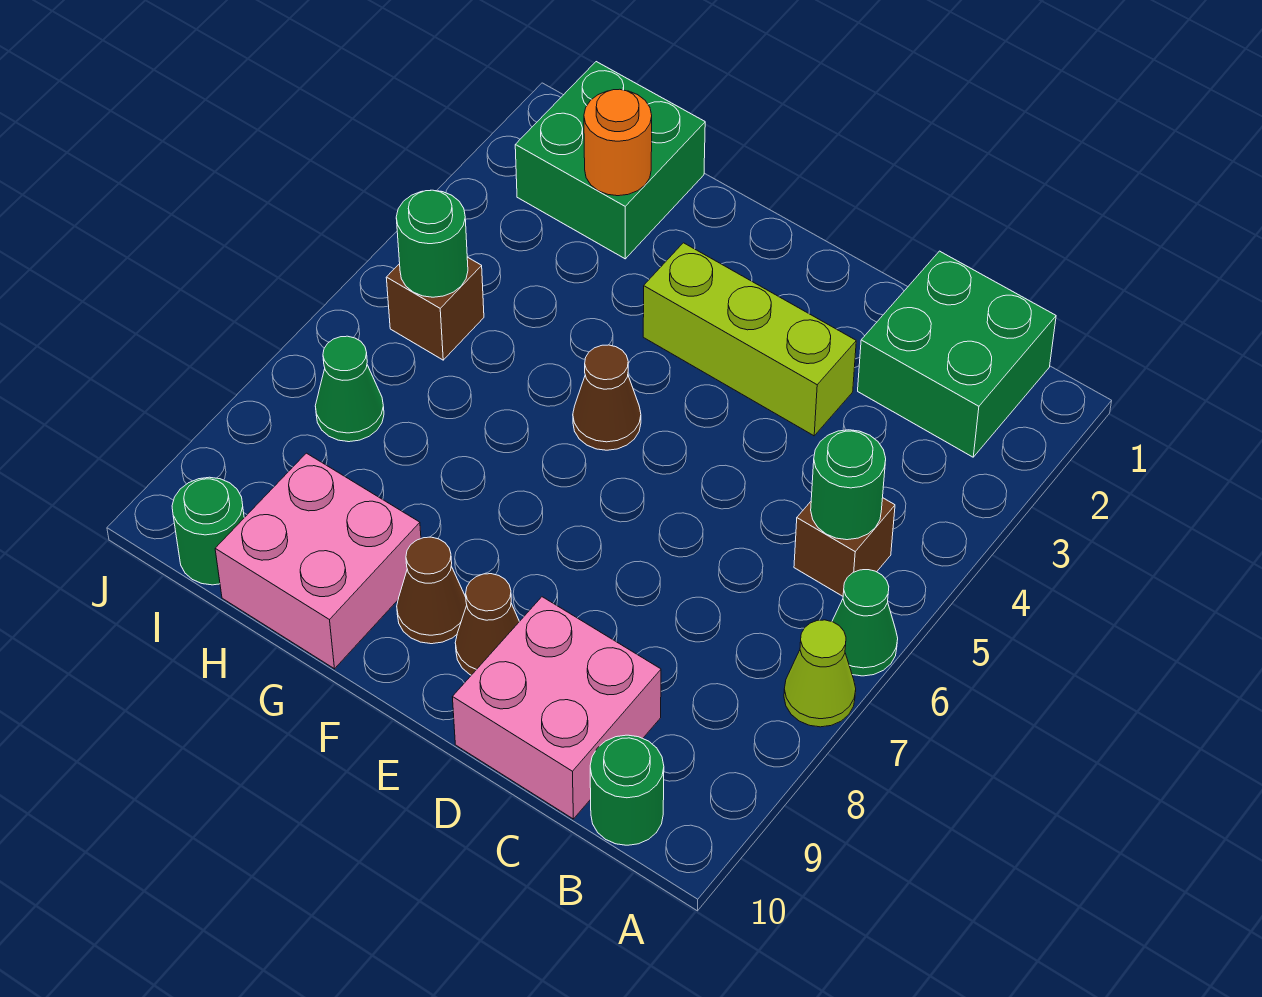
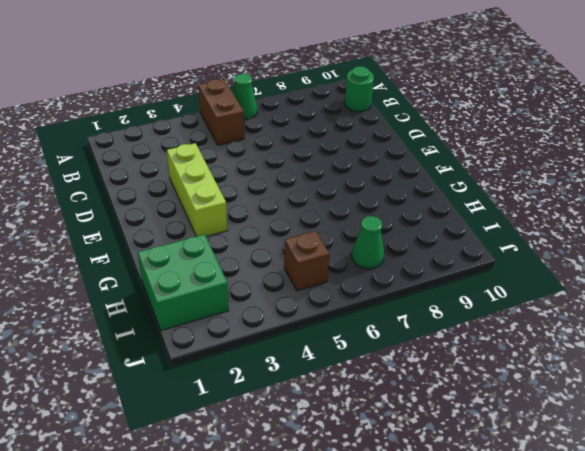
brown brick A5:B5 level 1 -> brown brick B5 level 1
none -> lime cone A7 level 1
none -> green brick B1:C2 level 1
none -> pink brick C9:D10 level 1

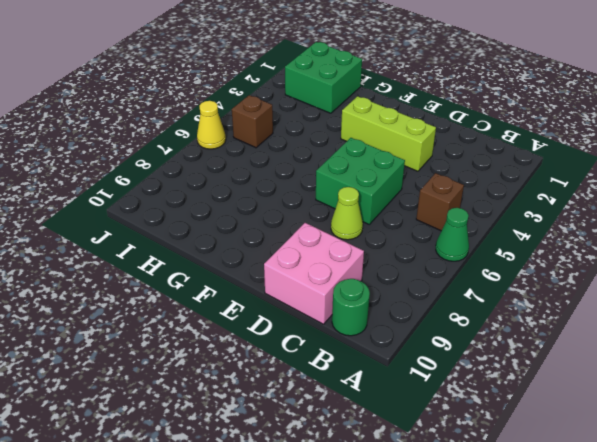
green brick D5:E6 level 1 -> green brick B1:C2 level 1
lime cone D7 level 1 -> lime cone A7 level 1
yellow cone J6 level 1 -> none
none -> brown cone E9 level 1
none -> brown cone F5 level 1
none -> brown cone F9 level 1

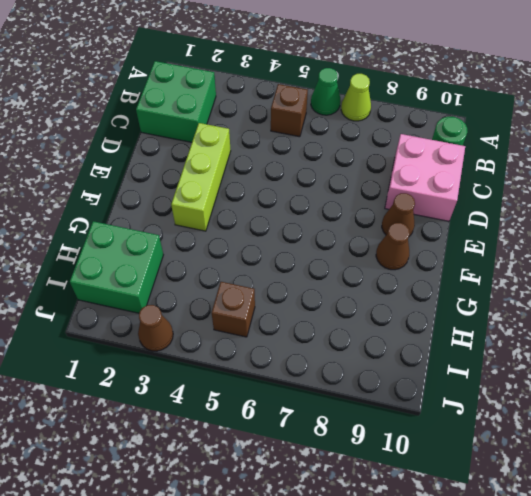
brown cone J3 level 1 -> brown cone F5 level 1
none -> pink brick G9:H10 level 1
none -> green cone I7 level 1
none -> green round brick I10 level 1

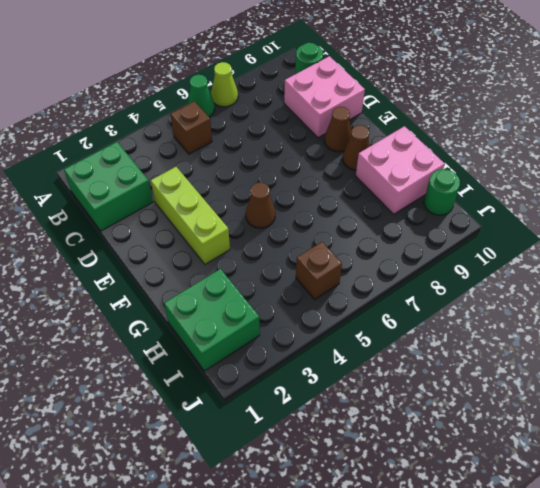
none -> green cone I7 level 1
none -> green round brick B5 level 2
none -> orange round brick H2 level 2

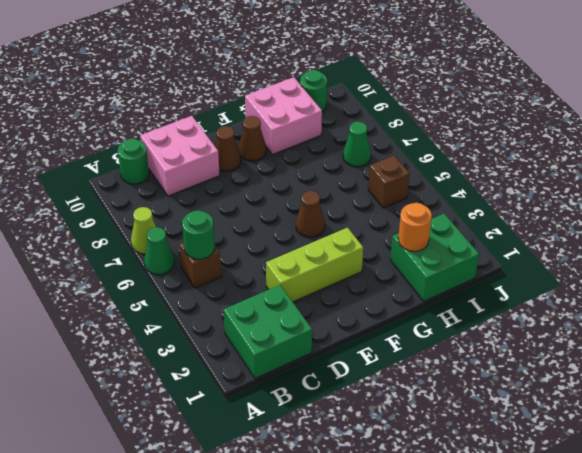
none -> green round brick I5 level 2

